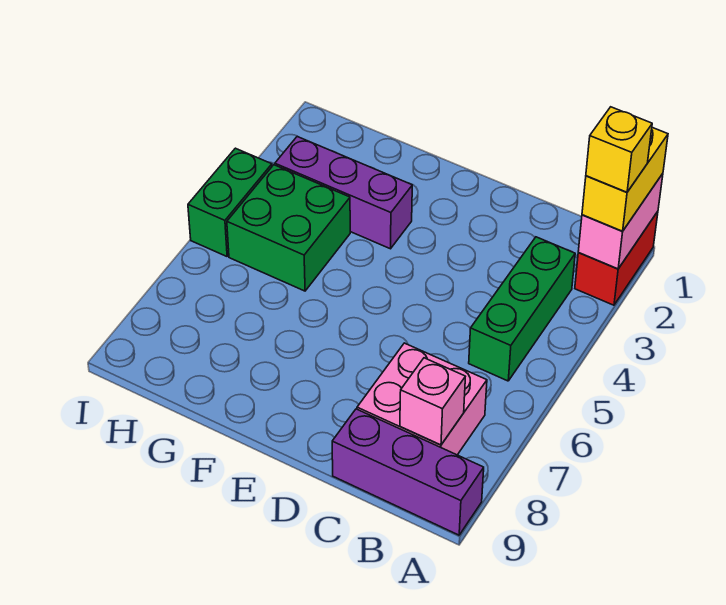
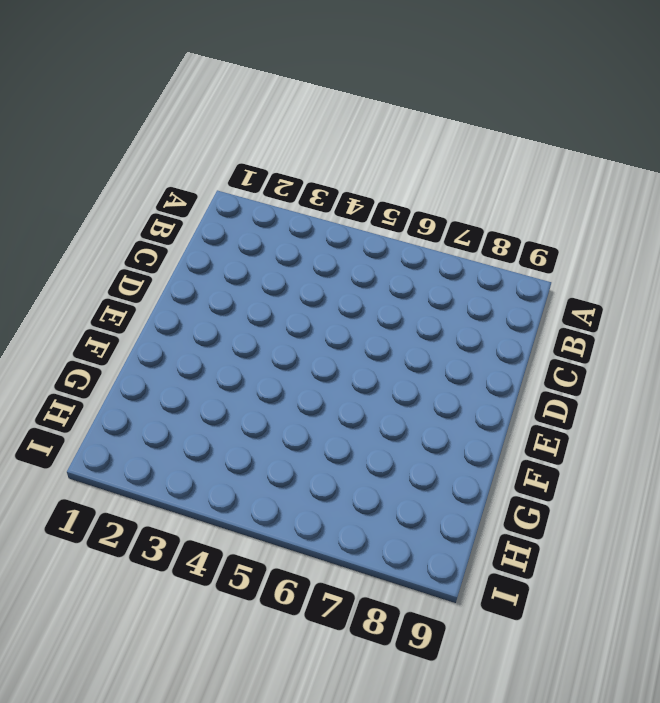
none -> red brick A1:A2 level 1
none -> purple brick A9:C9 level 1

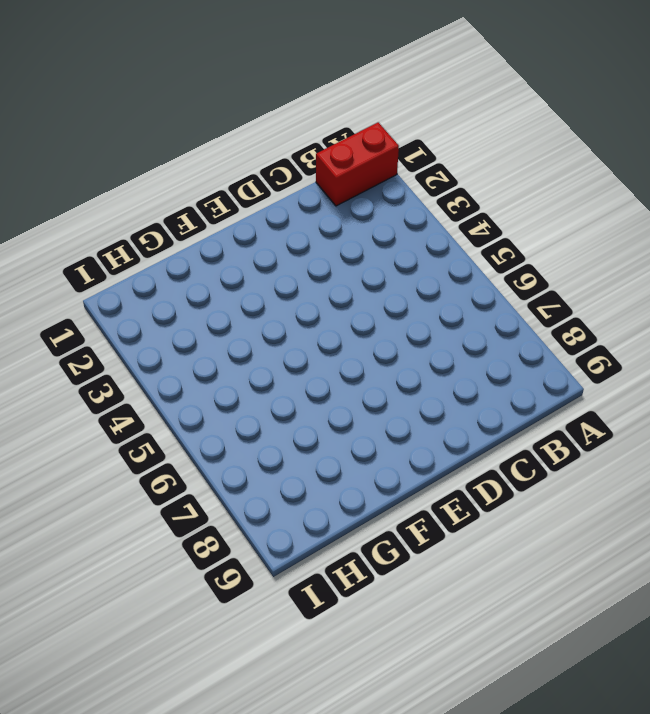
red brick A1:B1 level 1 -> red brick A1:A2 level 1
none -> purple brick A9:C9 level 1
none -> green brick B3:B5 level 1

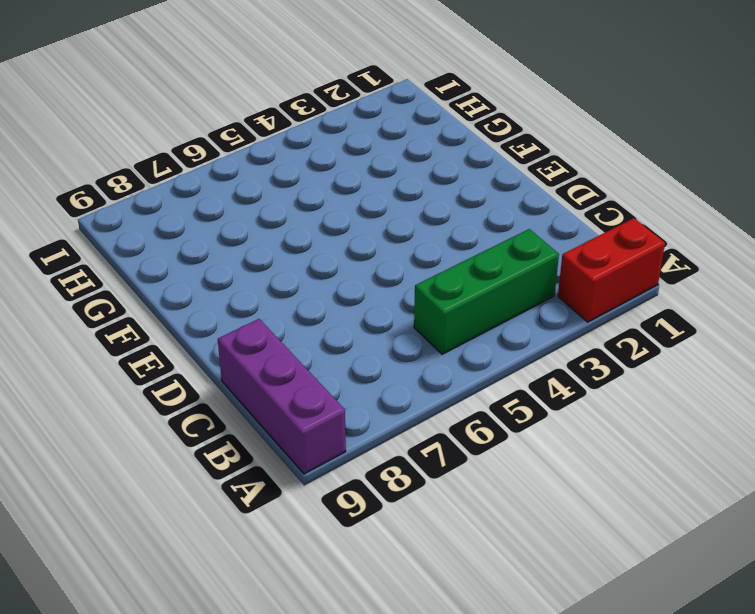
none -> pink brick B7:C8 level 1
none -> purple brick F3:H3 level 1

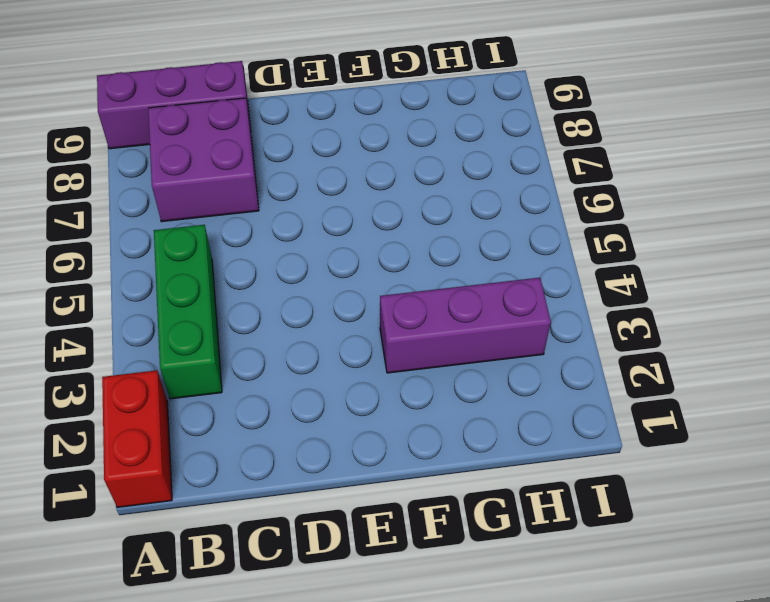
purple brick B7:C8 level 1 -> pink brick B7:C8 level 1
none -> green brick G4:H5 level 1
none -> green brick I4:I5 level 1

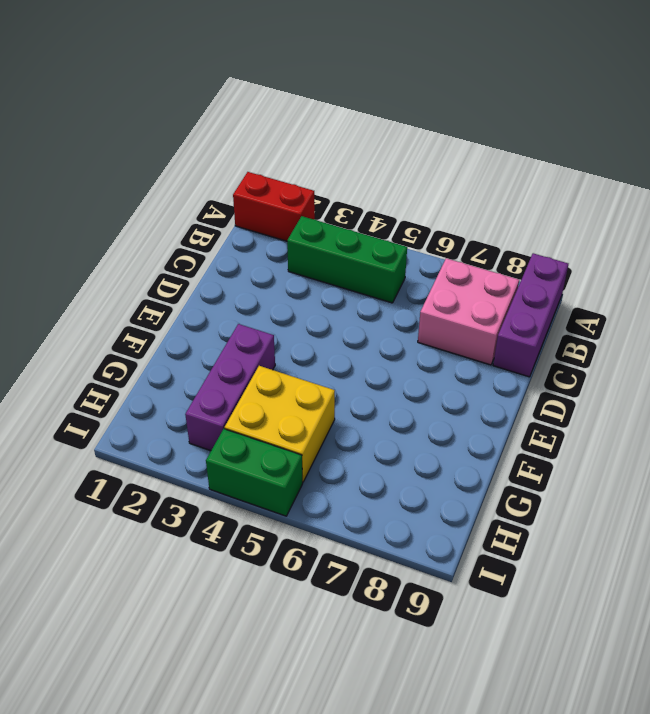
yellow brick G4:H5 level 1 -> green brick G4:H5 level 1
none -> pink brick A1:A2 level 2
none -> pink brick B8 level 2

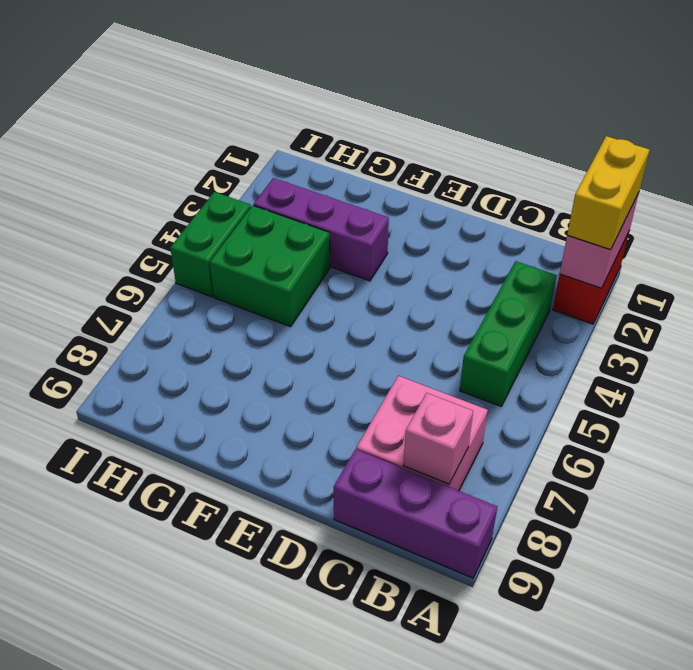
none -> yellow brick A2 level 4

